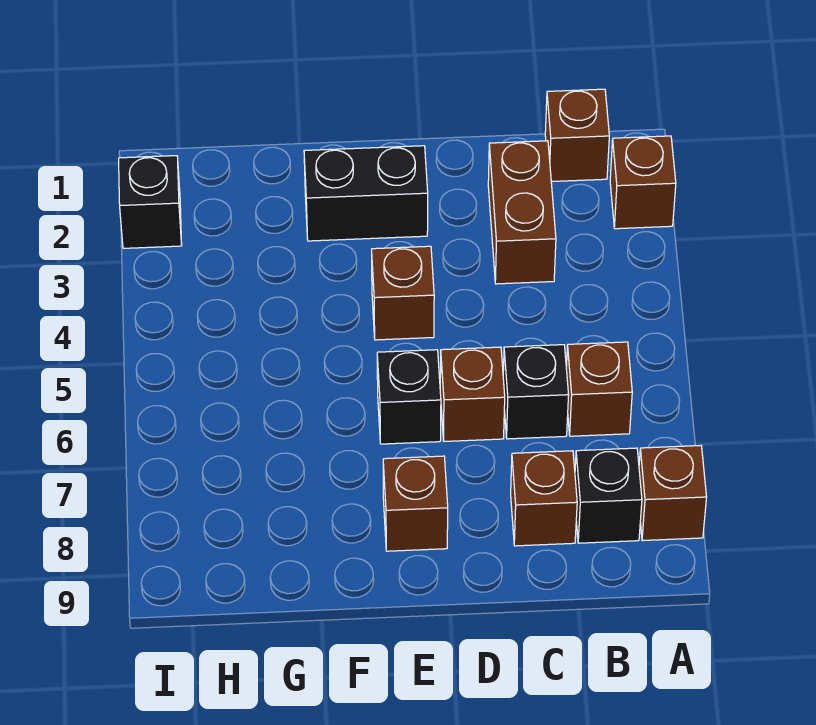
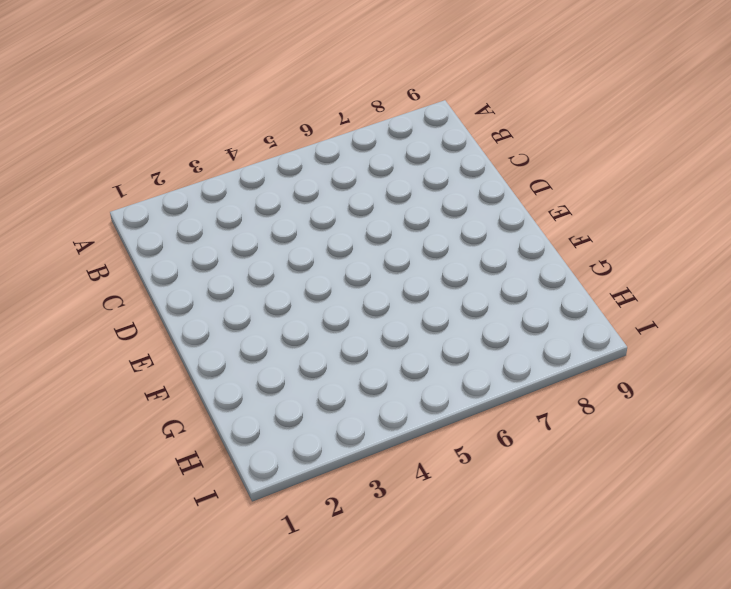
none -> brown brick A2 level 1
none -> brown brick A8 level 1
none -> brown brick B1 level 1

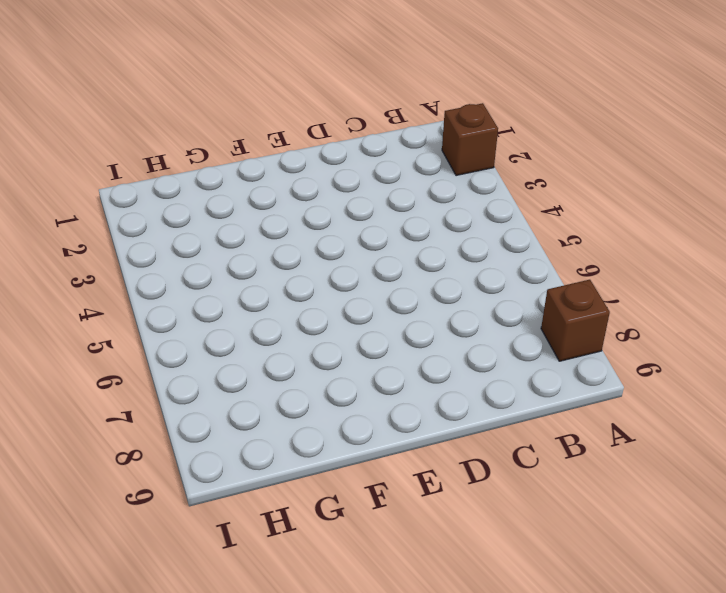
none -> brown brick B1 level 1
none -> brown brick B6 level 1
none -> black brick B8 level 1

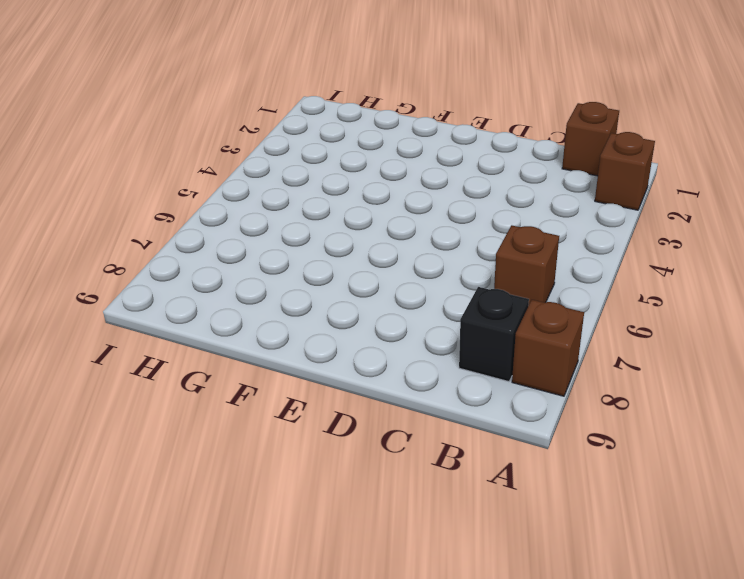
none -> brown brick C2:C3 level 1
none -> black brick C6 level 1
none -> brown brick C8 level 1

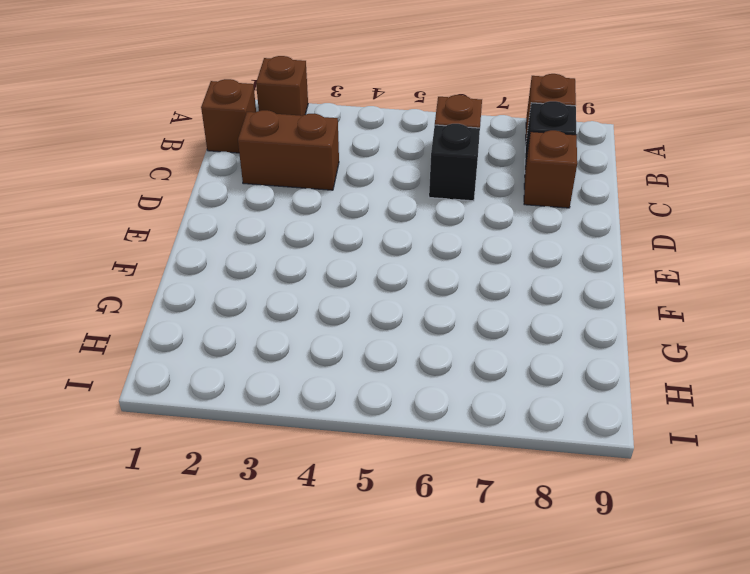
none -> brown brick D6 level 1
none -> black brick E2:F2 level 1
none -> brown brick E4 level 1

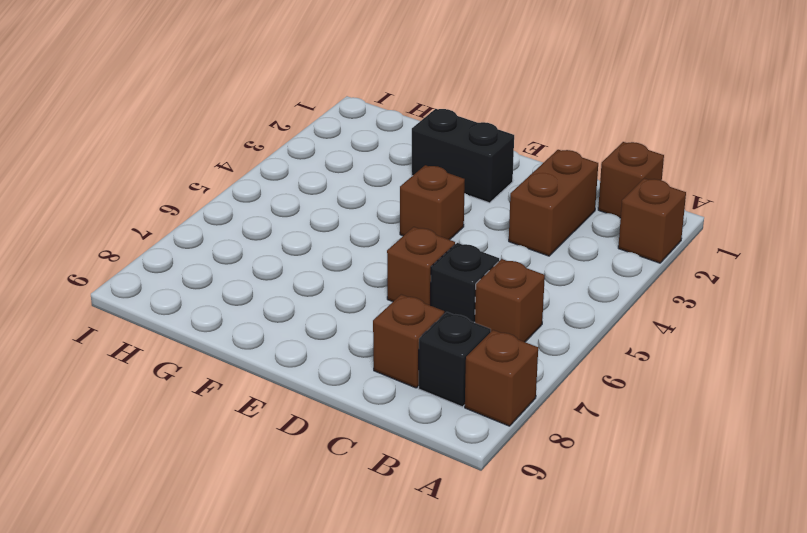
none -> black brick E6 level 1
none -> brown brick E8 level 1
none -> black brick I2 level 1

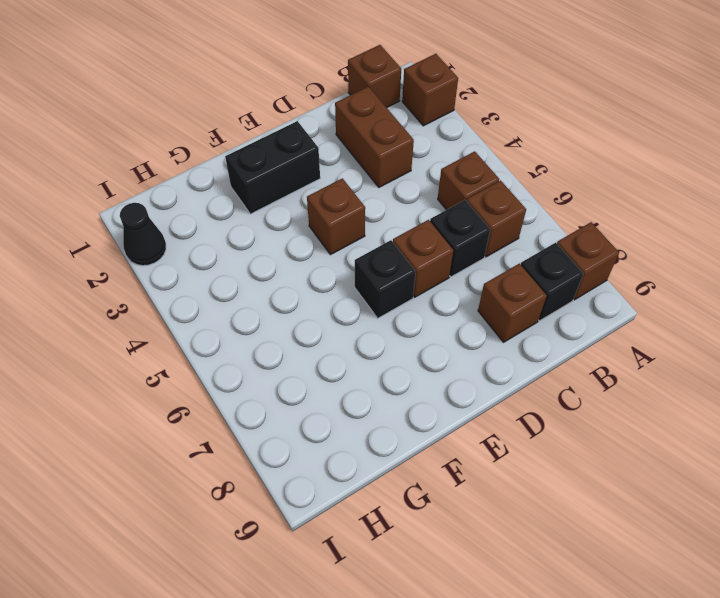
brown brick B5 level 1 -> brown brick E8 level 1
black cone I2 level 1 -> black brick I2 level 1

